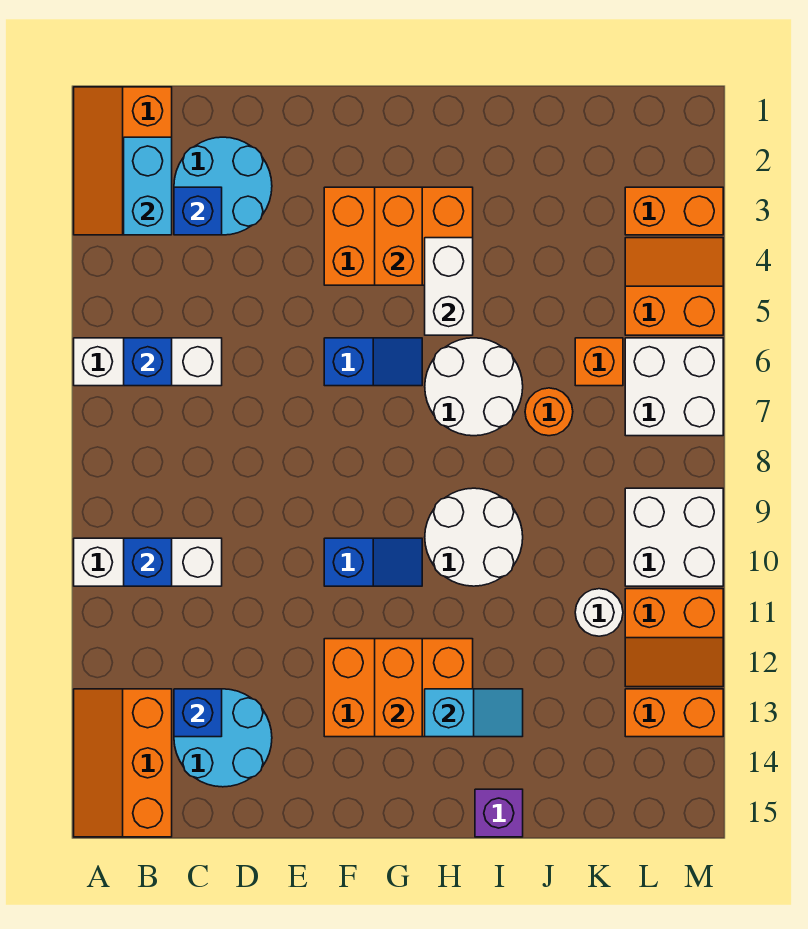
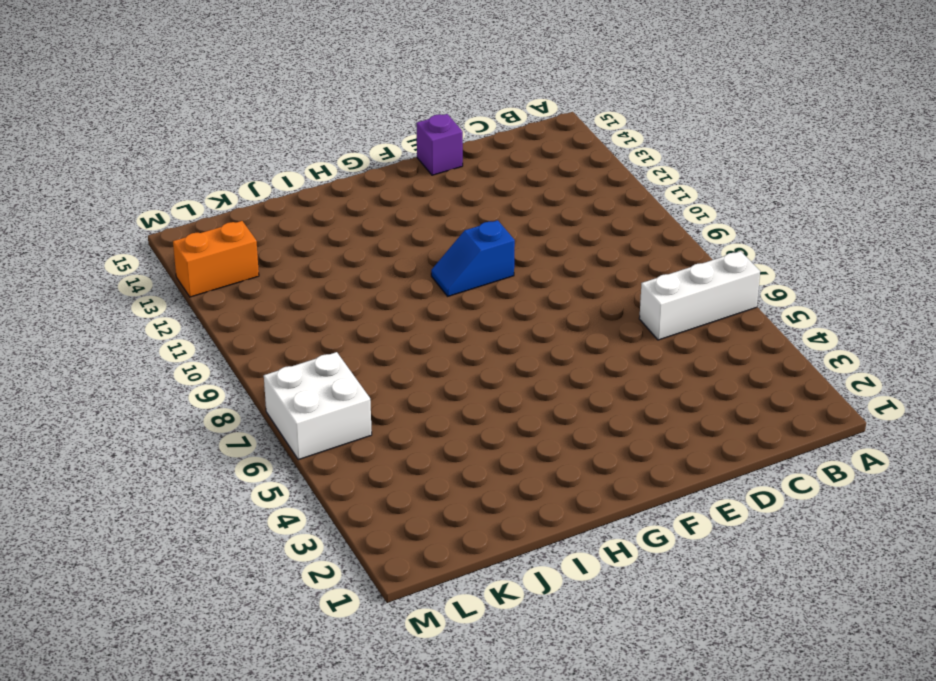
purple brick E15 level 1 -> purple brick I15 level 1
none -> orange slope A1:B3 level 1 top B
none -> white brick A10:C10 level 1
none -> orange slope A13:B15 level 1 top B
none -> cyan round brick C2:D3 level 1

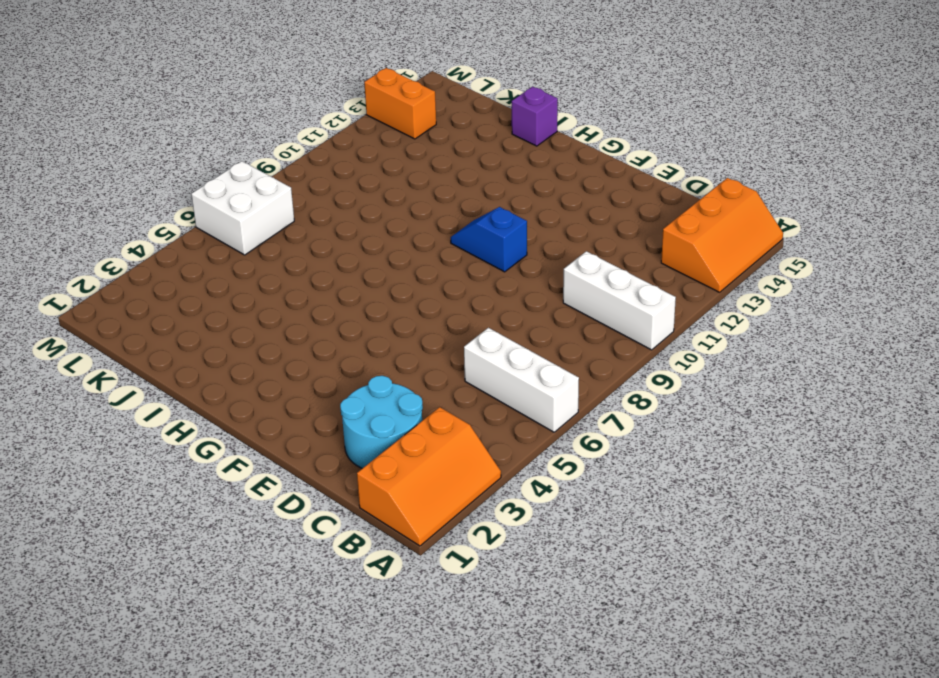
none -> cyan round brick C13:D14 level 1
none -> orange brick F3:H4 level 1
none -> blue slope F6:G6 level 1 top F
none -> orange brick F12:H13 level 1

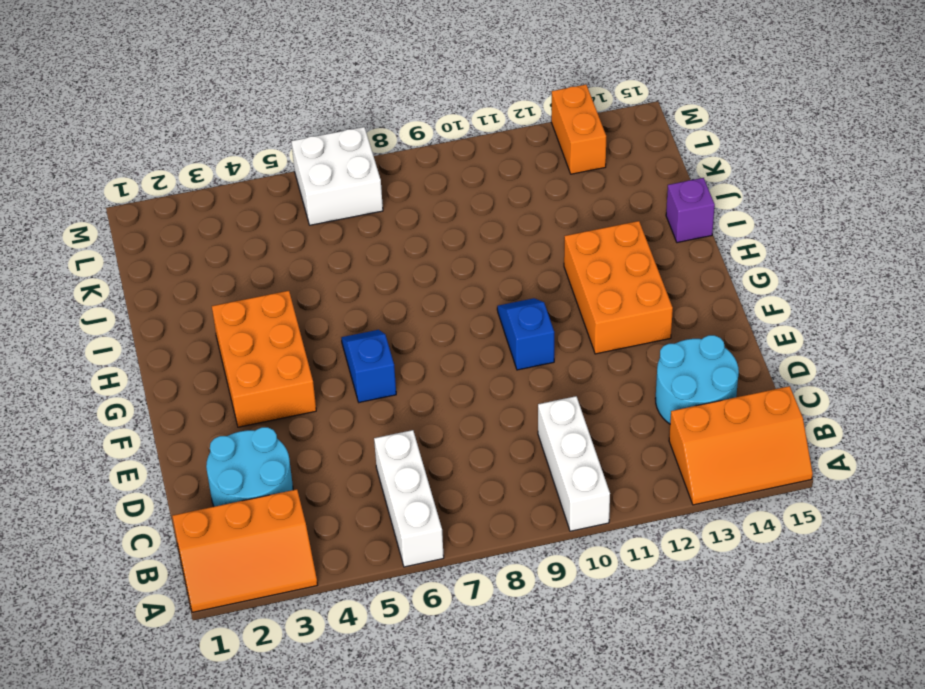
none -> white round brick H6:I7 level 1
none -> white round brick H9:I10 level 1
none -> orange round brick J7 level 1
none -> orange brick K6 level 1

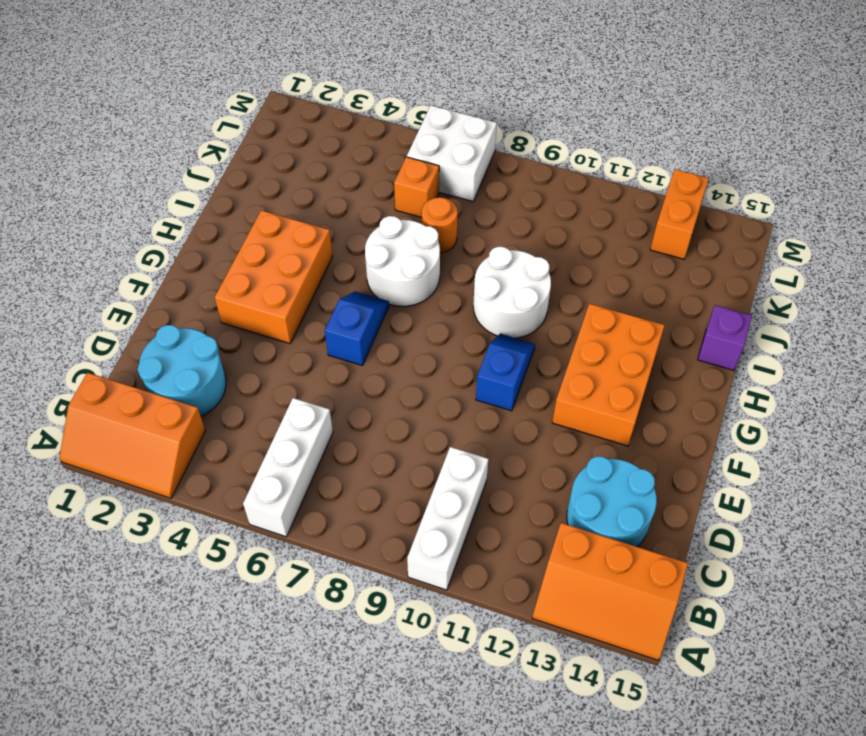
none -> white round brick K11 level 1
none -> orange brick L3:M3 level 1
none -> orange slope L4:M5 level 1 top 5
none -> white brick L9:M10 level 1

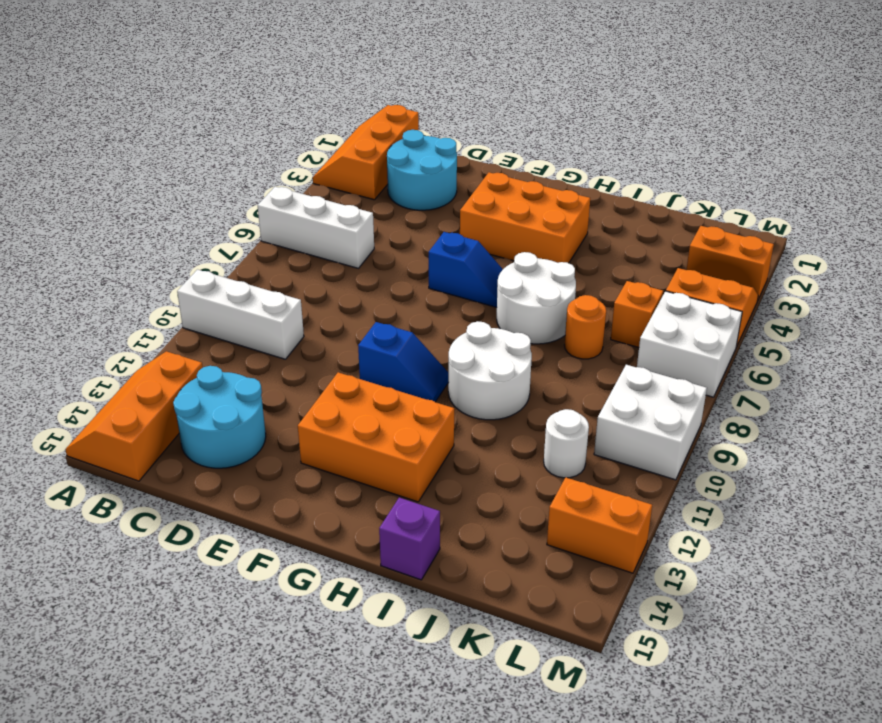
none -> orange slope L11:M12 level 1 top 11
none -> cyan brick B2:B3 level 2
none -> blue brick B6 level 2
none -> blue brick B10 level 2

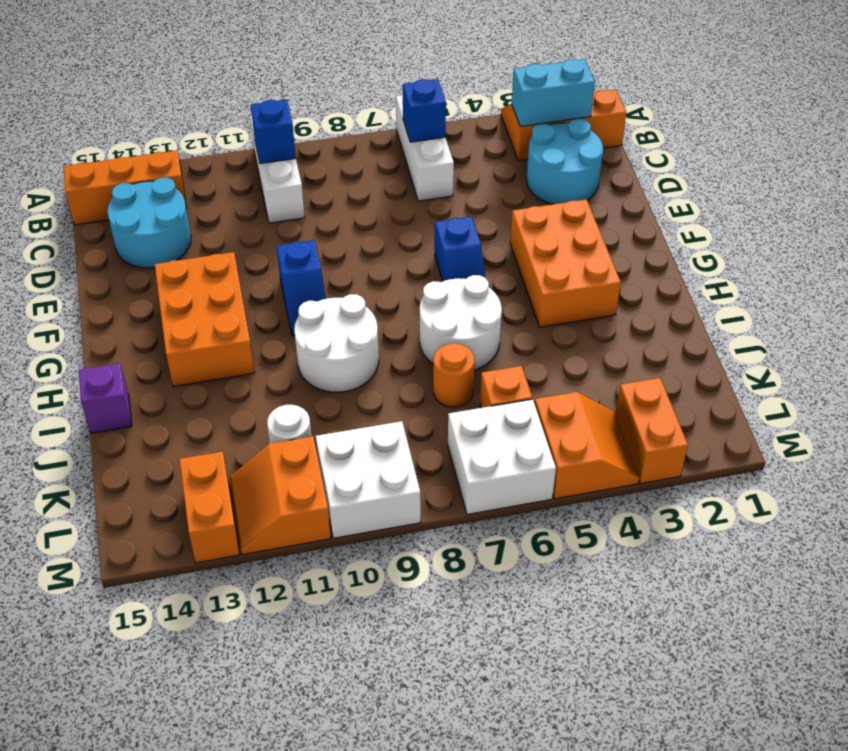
none -> blue brick C3 level 2
none -> blue brick C13 level 2
none -> orange brick G3:G4 level 2
none -> orange brick G12:G13 level 2

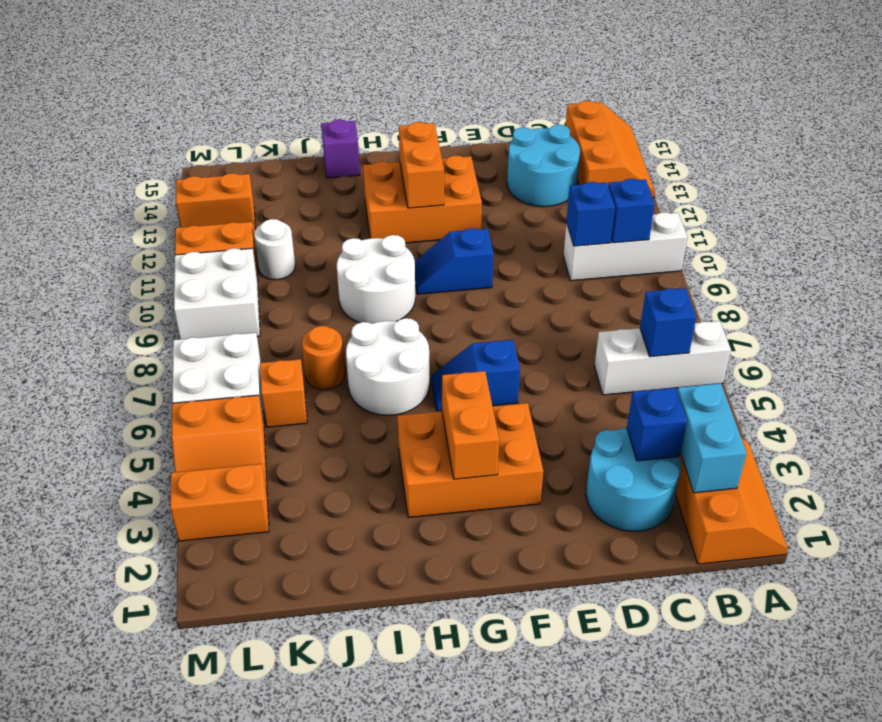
blue brick C10 level 2 -> blue brick C13 level 2
none -> white brick H4:H5 level 2
none -> cyan slope H13:I13 level 2 top H

